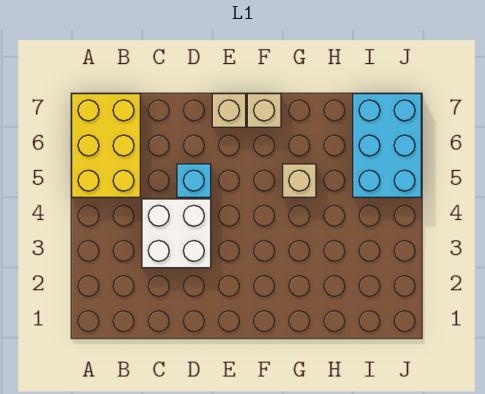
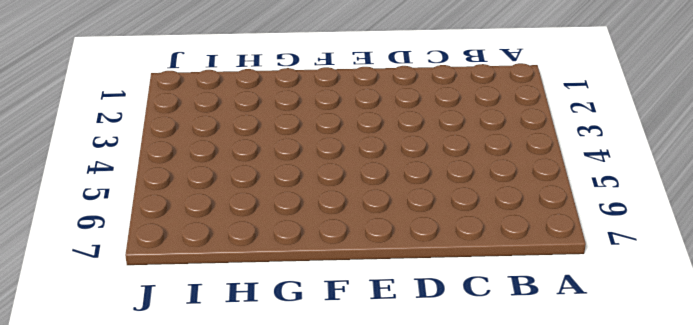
none -> yellow brick A5:B7 level 1
none -> white brick C3:D4 level 1

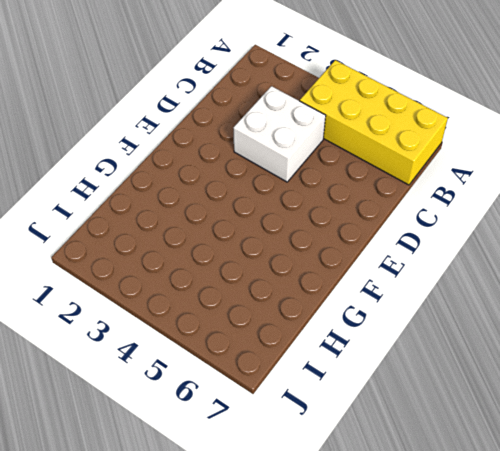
yellow brick A4:B7 level 1 -> yellow brick A5:B7 level 1
none -> cyan brick D5 level 1
none -> tan brick E7 level 1

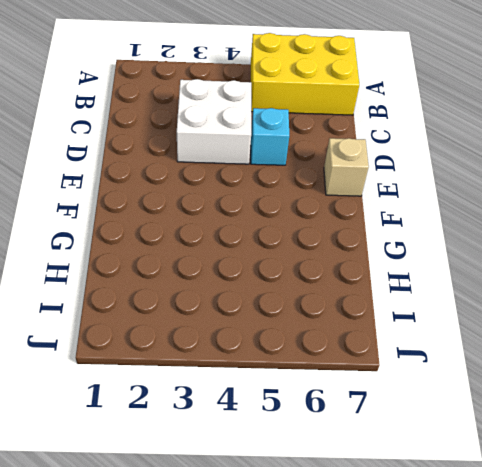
none -> tan brick F7 level 1
none -> tan brick G5 level 1

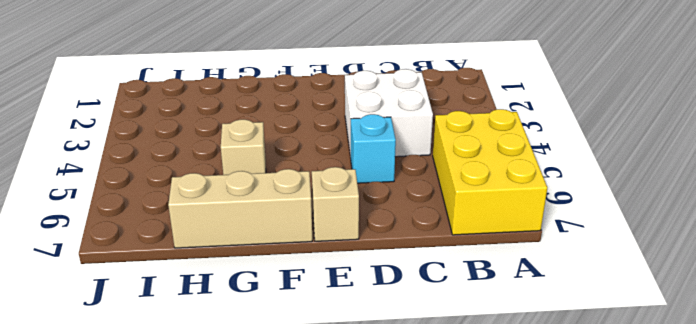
tan brick F7:H7 level 1 -> tan brick F7 level 1
none -> cyan brick I5:J7 level 1

